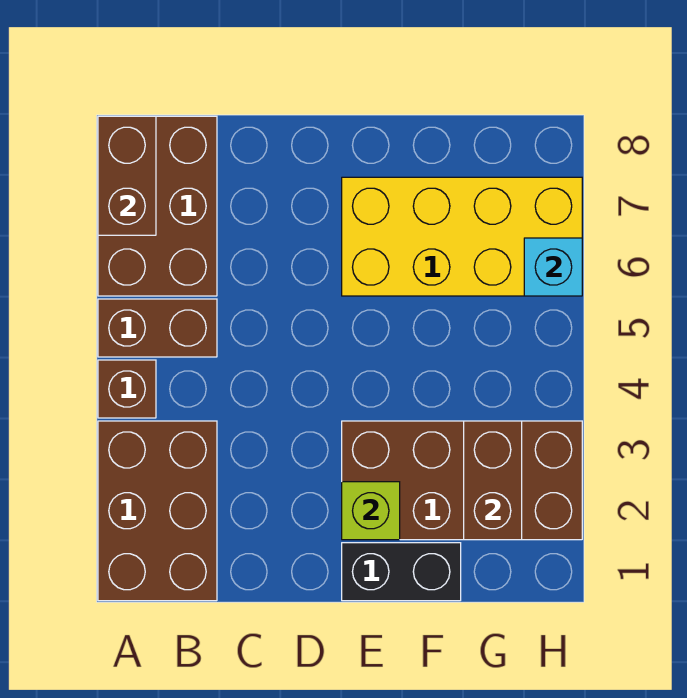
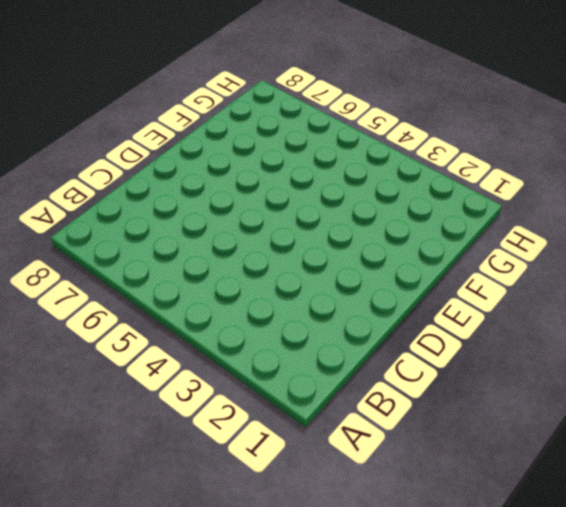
none -> brown brick A1:B3 level 1
none -> brown brick A4 level 1

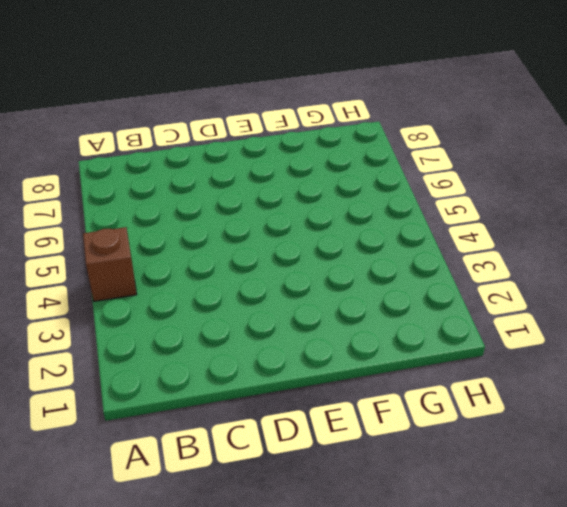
none -> brown brick A1:B3 level 1
none -> brown brick A5:B5 level 1

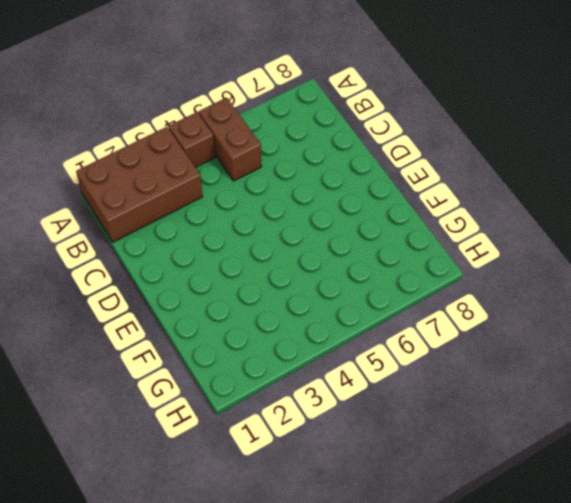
none -> brown brick A6:B8 level 1
none -> black brick E1:F1 level 1

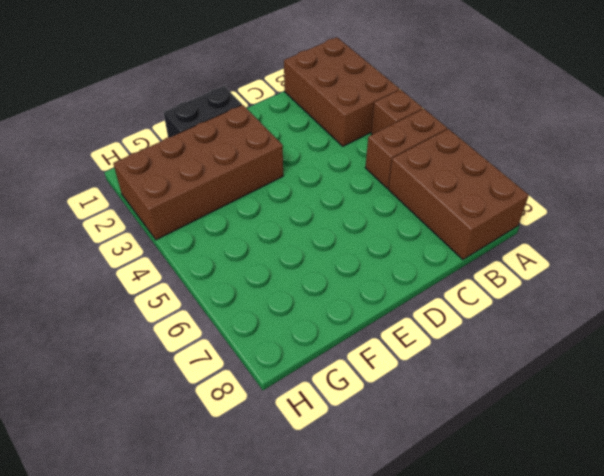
none -> yellow brick E6:H7 level 1
none -> brown brick A7:A8 level 2

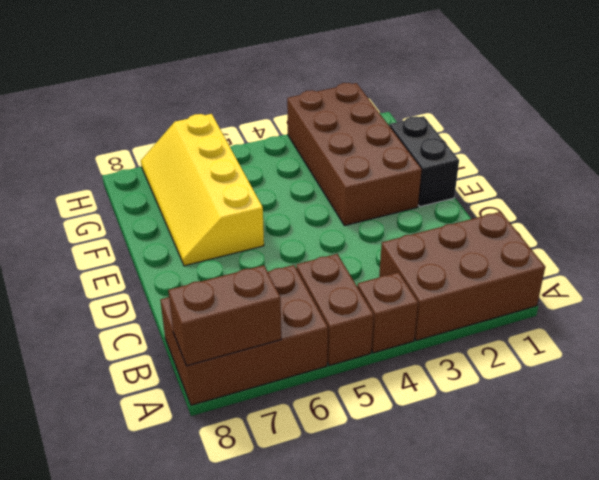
yellow slope E6:H7 level 1 top 6 -> yellow brick E6:H7 level 1
none -> lime brick E2 level 2
none -> brown brick G2:G3 level 2

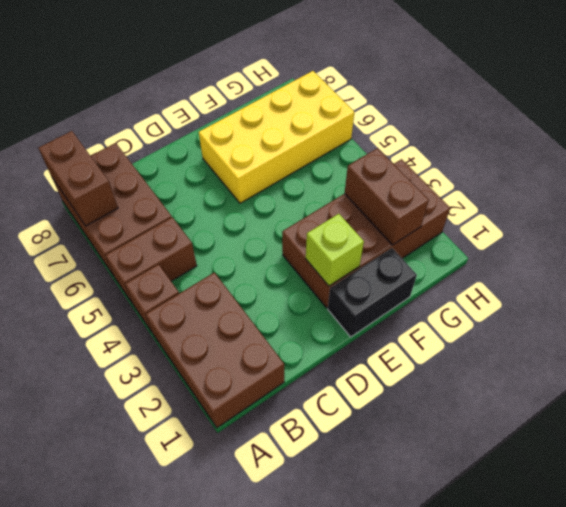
none -> cyan brick H6 level 2

